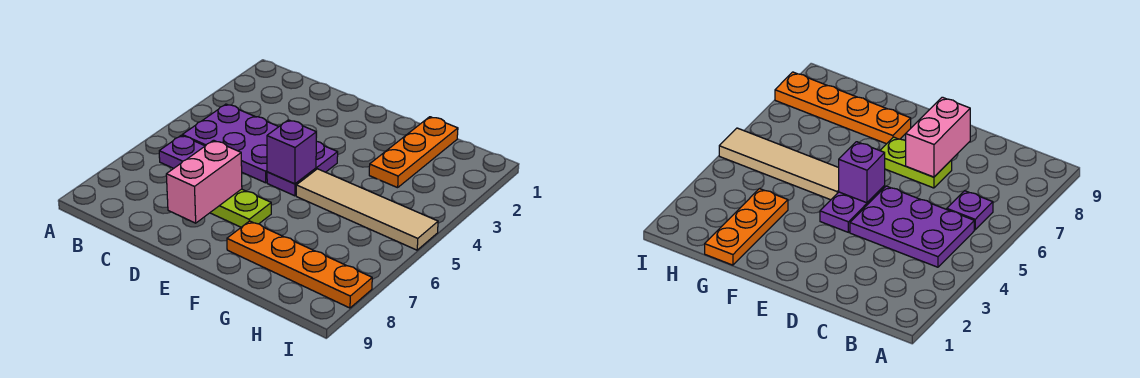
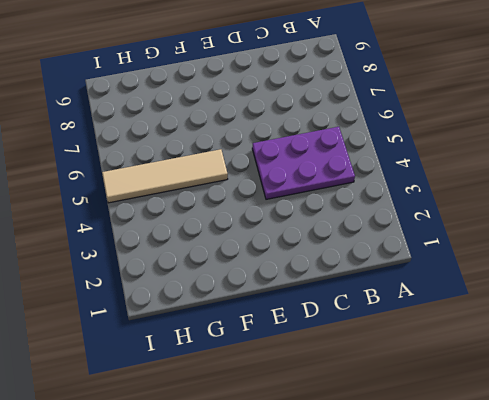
none -> purple plate B6 level 1
none -> lime plate D7:E7 level 1

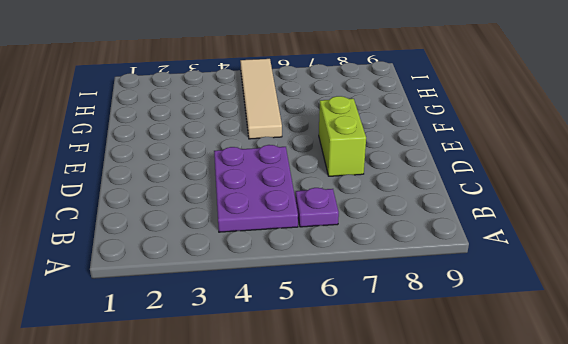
lime brick D7:E7 level 1 -> lime plate D7:E7 level 1
none -> purple plate E4:E5 level 1
none -> orange plate F8:I8 level 1

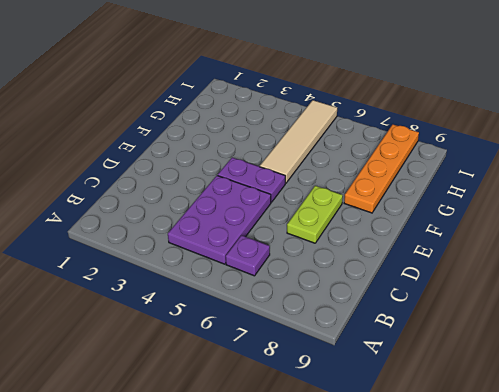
none -> orange plate G1:G3 level 1
none -> pink brick D7:D8 level 2

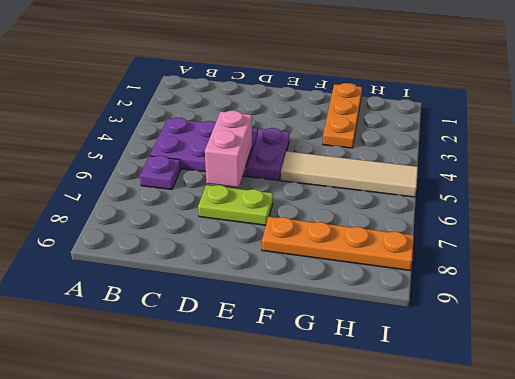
pink brick D5:D6 level 2 -> pink brick D7:D8 level 2
none -> purple brick E5 level 2

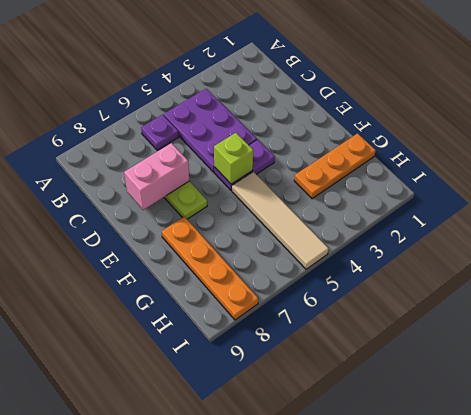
lime brick E5 level 2 -> purple brick E5 level 2

